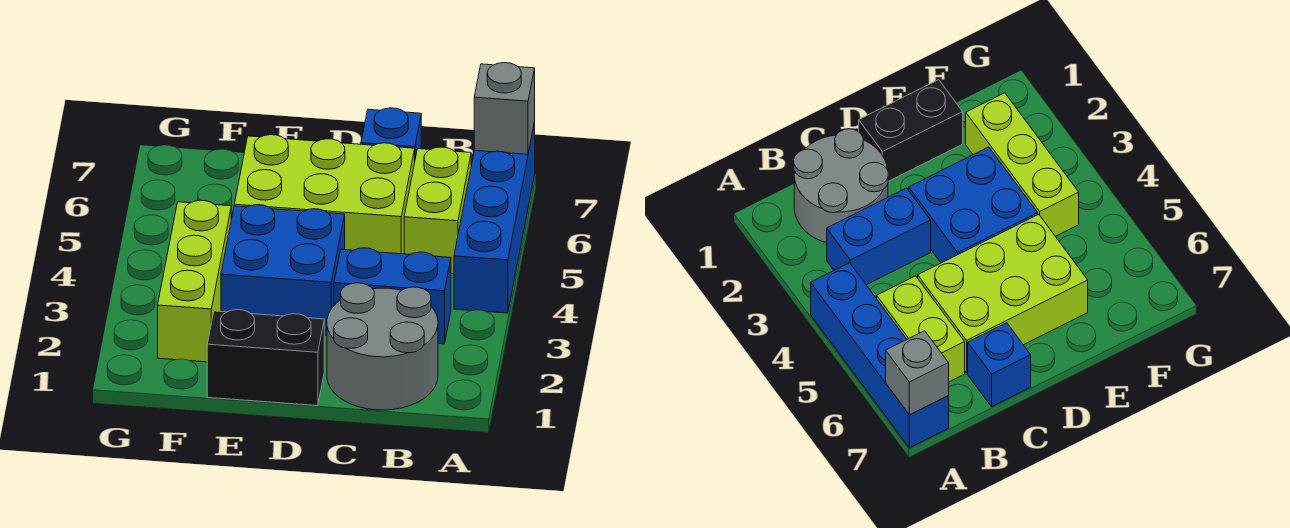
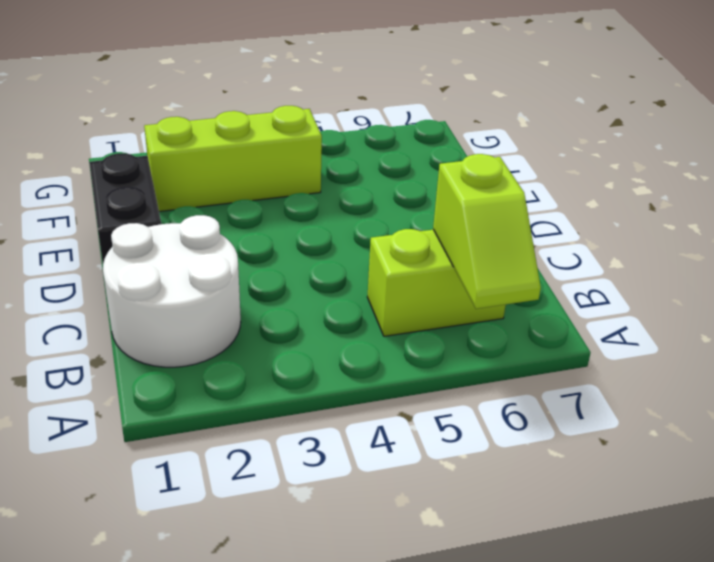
lime slope A6:B6 level 2 top B -> none
white round brick B1:C2 level 1 -> grey round brick B1:C2 level 1
none -> blue brick A4:A7 level 1
none -> blue brick B3:C3 level 1

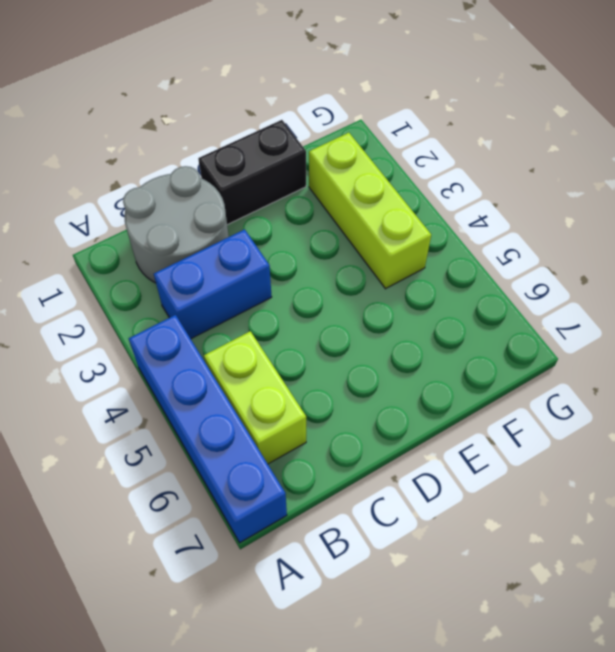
none -> lime brick C5:E6 level 1
none -> blue brick C7 level 1

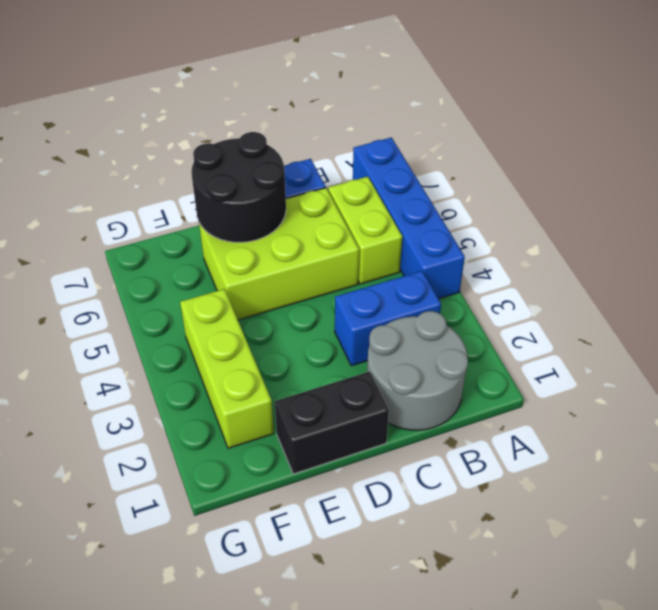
black round brick D6:E7 level 2 -> none
none -> blue brick D3:E4 level 1
none -> grey brick A7 level 2

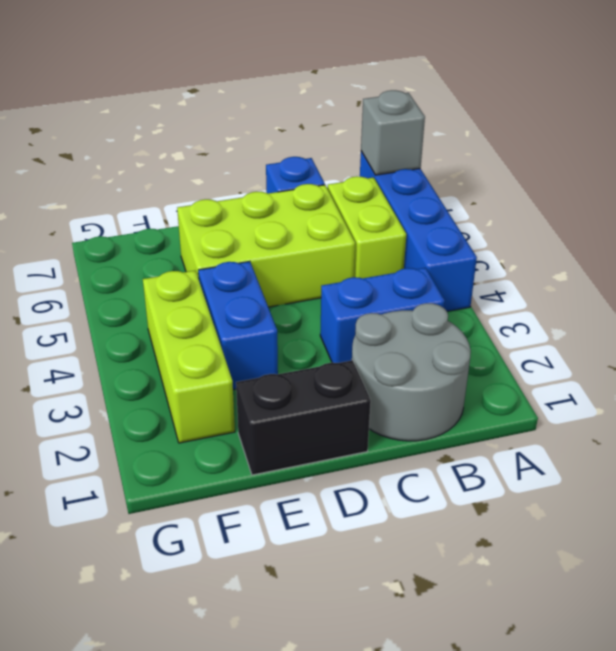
blue brick E3:E4 level 1 -> blue brick D3:E4 level 1

